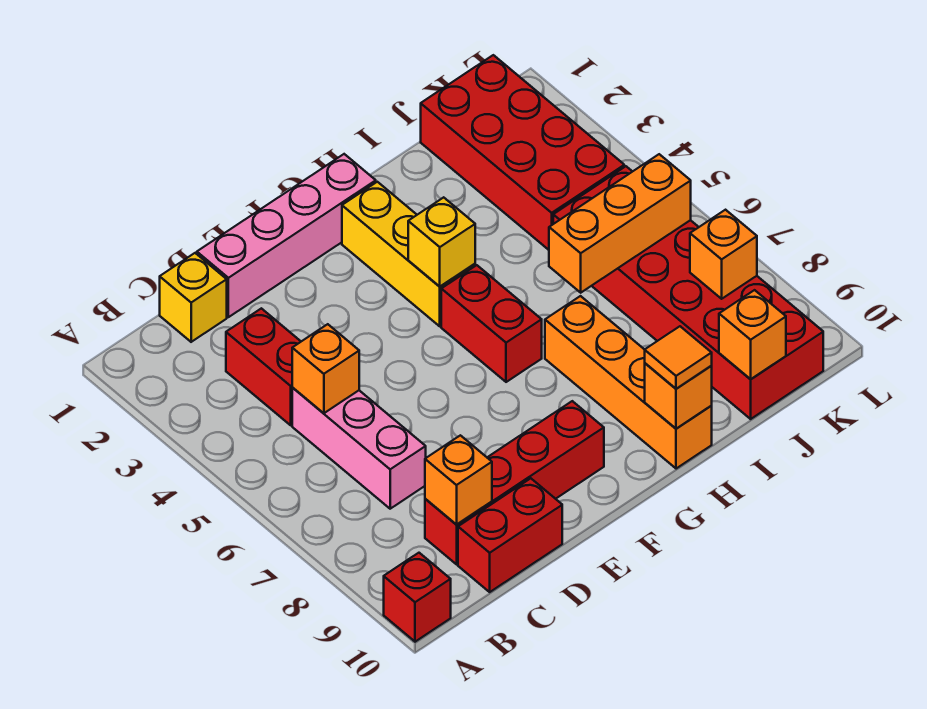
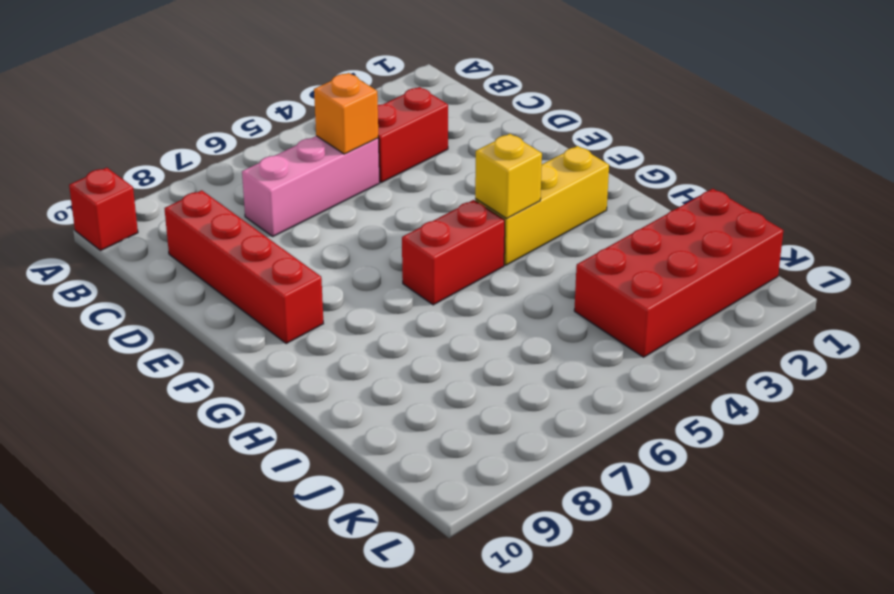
none -> yellow brick C1 level 1
none -> red brick C10:D10 level 1
none -> pink brick D1:G1 level 1

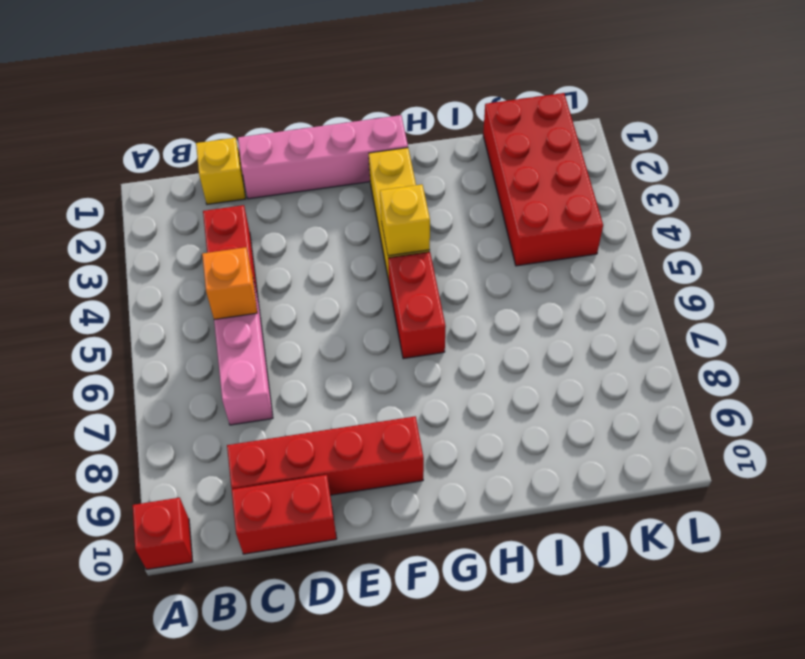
none -> orange brick H7:H10 level 1
none -> red brick J5:K10 level 1
none -> orange brick C9 level 2

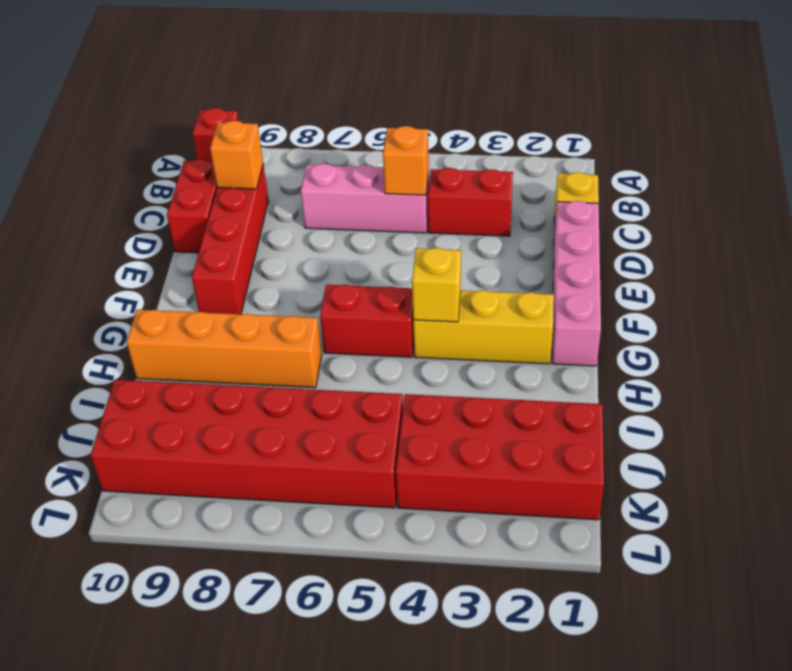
none -> orange brick H10 level 2
none -> orange brick I6:K6 level 2
none -> orange brick J10 level 2

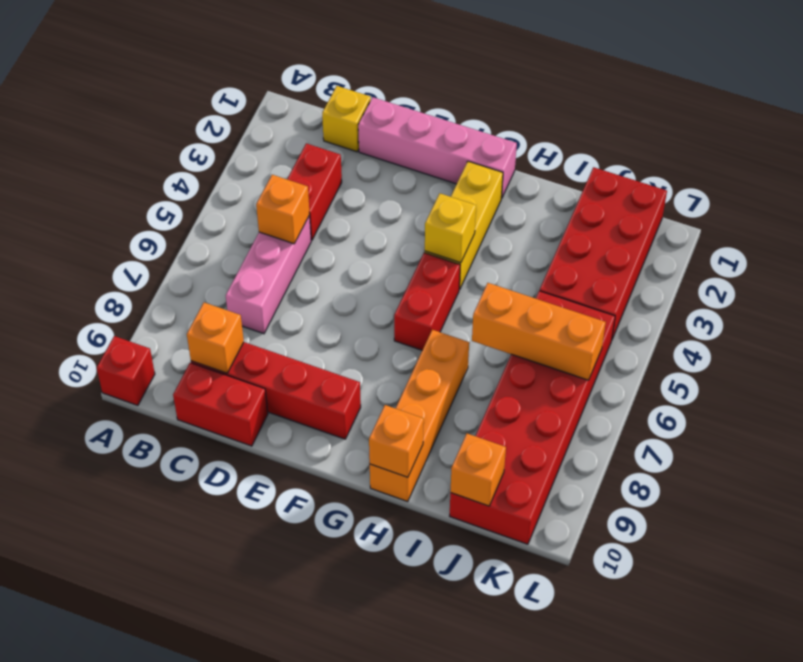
none -> orange brick K8 level 2
none -> orange tile H10 level 3

